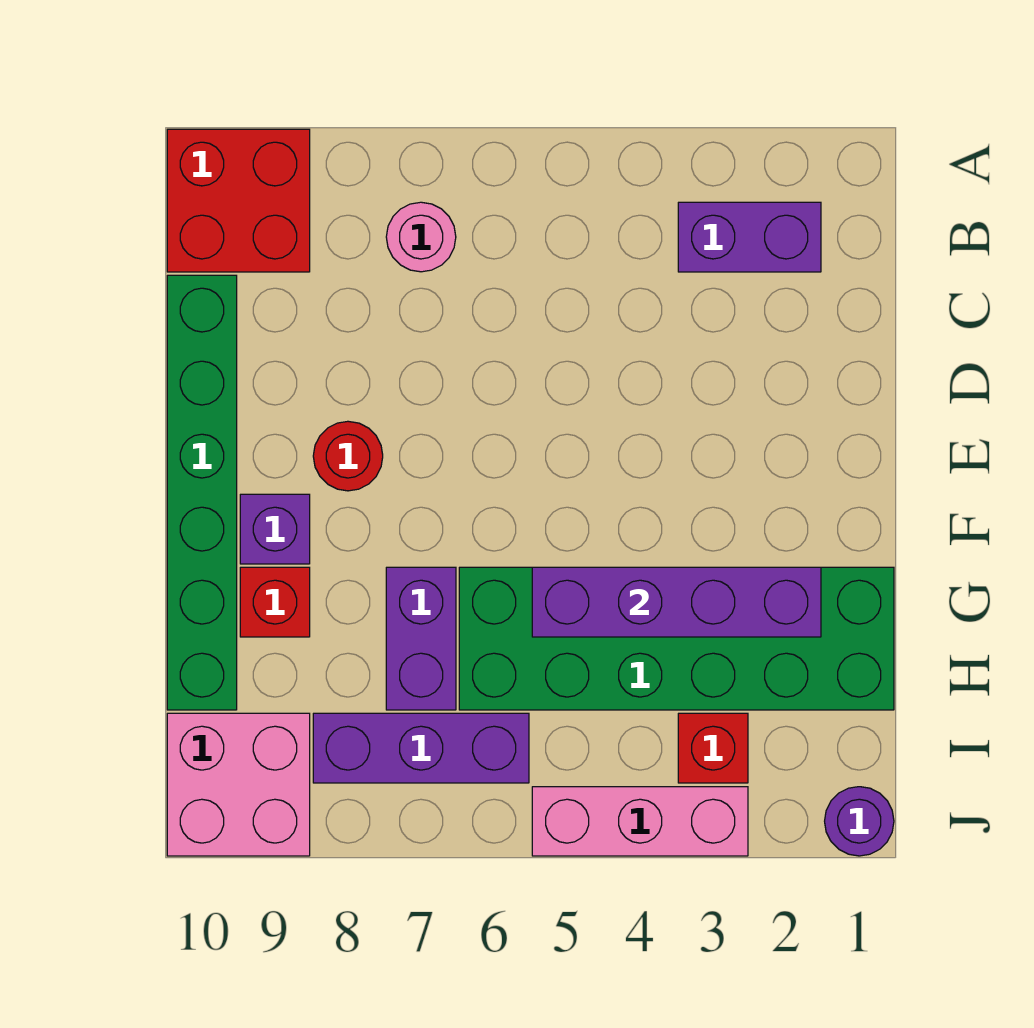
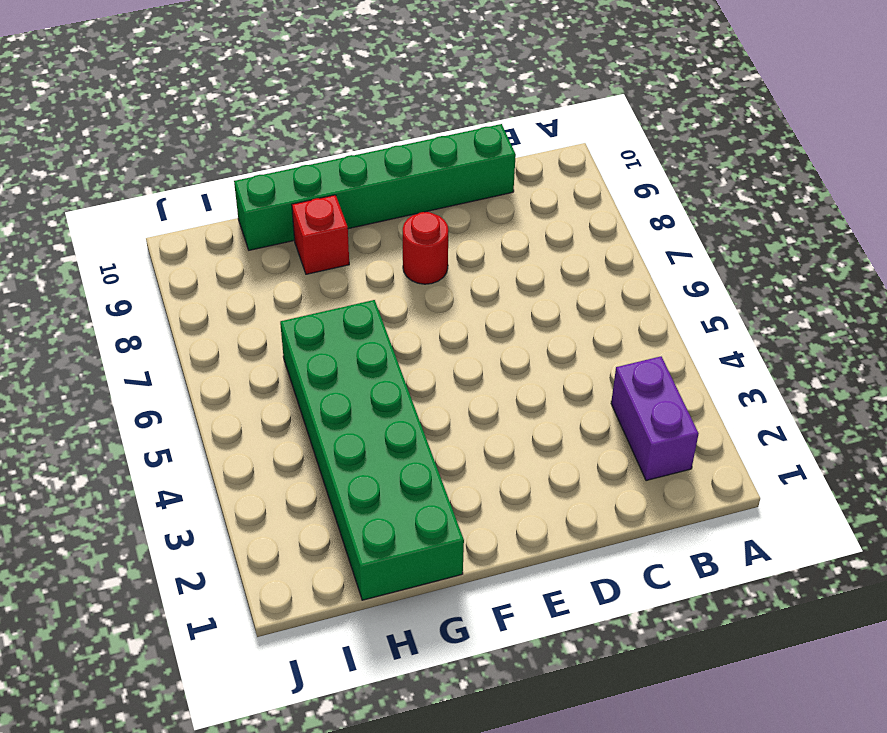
none -> red brick A9:B10 level 1
none -> pink round brick B7 level 1
none -> purple brick F9 level 1

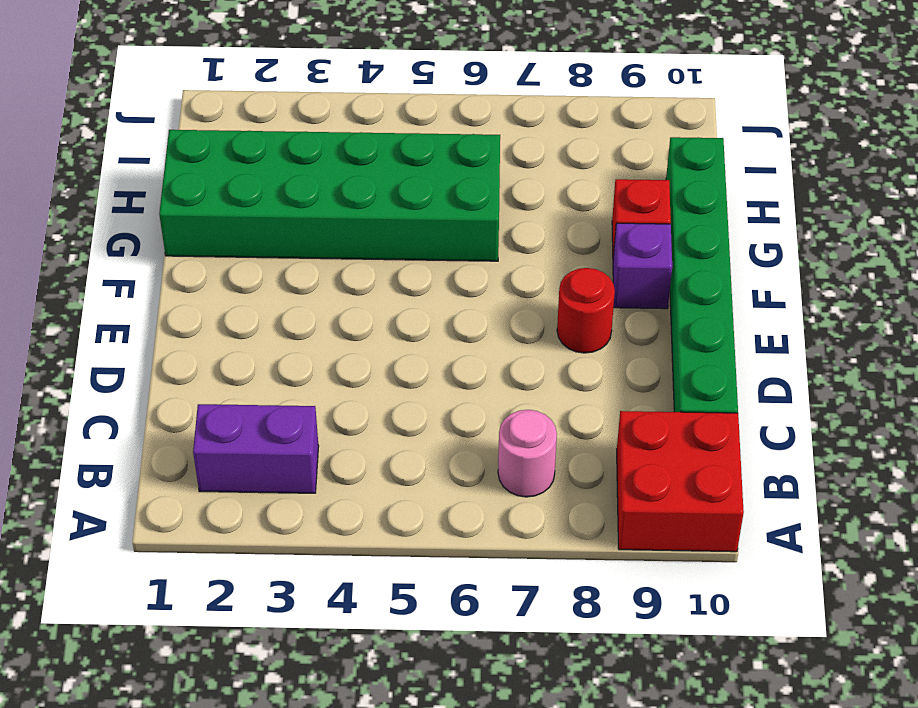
none -> purple brick G7:H7 level 1
none -> red brick I3 level 1
none -> purple brick I6:I8 level 1

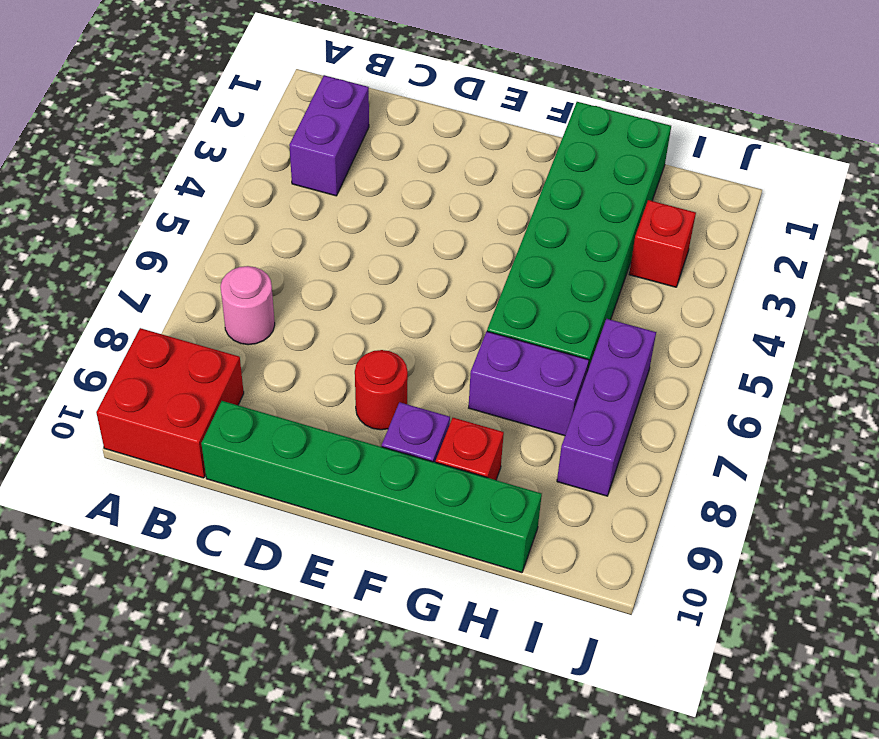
none -> pink brick I9:J10 level 1
none -> purple round brick J1 level 1
none -> pink brick J3:J5 level 1

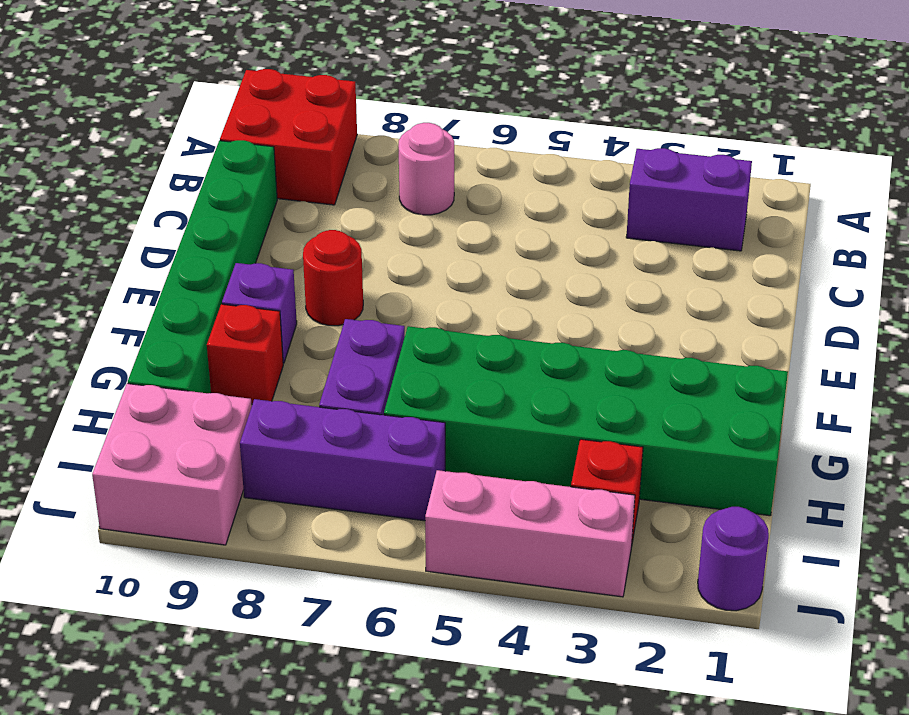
none -> purple brick G2:G5 level 2

